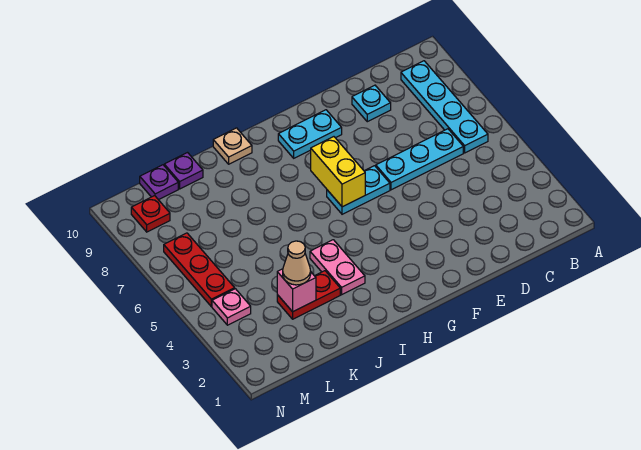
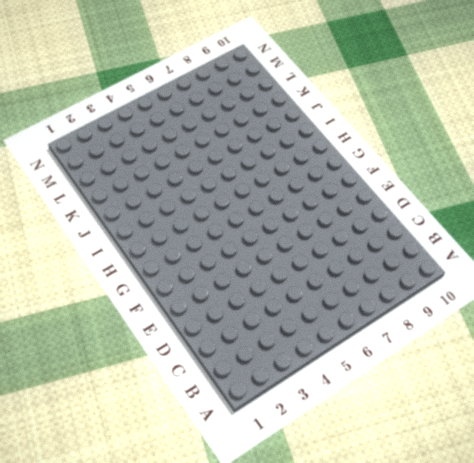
none -> cyan plate B6:B9 level 1
none -> cyan plate C6:E6 level 1
none -> cyan plate D9 level 1

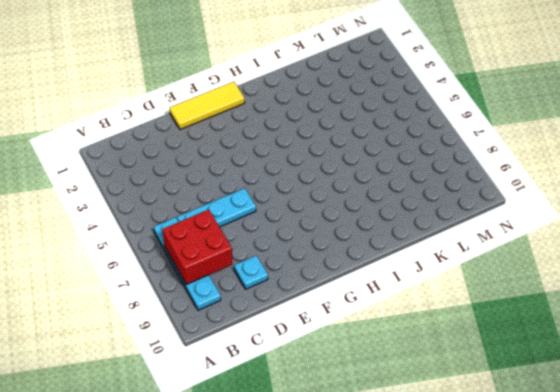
red brick B7:C8 level 2 -> none
yellow tile E1:G1 level 1 -> none
none -> cyan plate F6:G6 level 1
none -> cyan plate F9:G9 level 1
none -> pink plate I3:I4 level 1

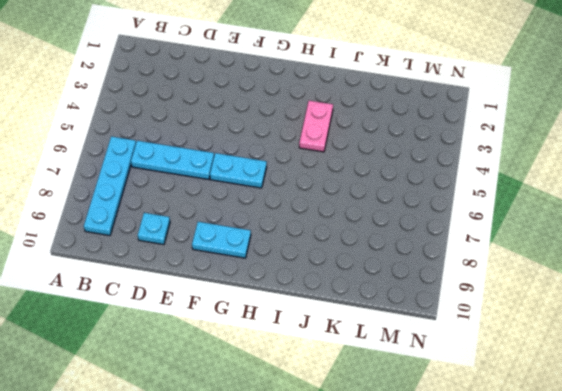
none -> tan plate I10 level 1
none -> red plate J3:K3 level 1
none -> purple plate K10 level 1

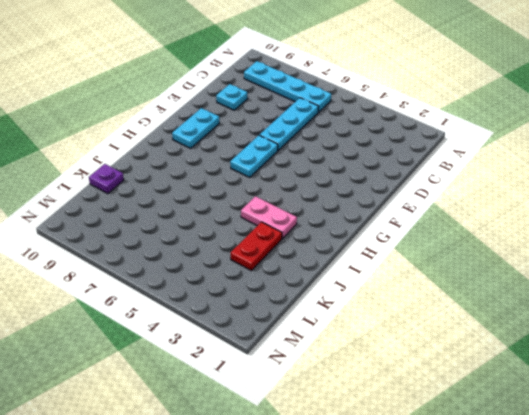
none -> tan plate I10 level 1
none -> purple plate L10 level 1
none -> pink plate M4 level 1

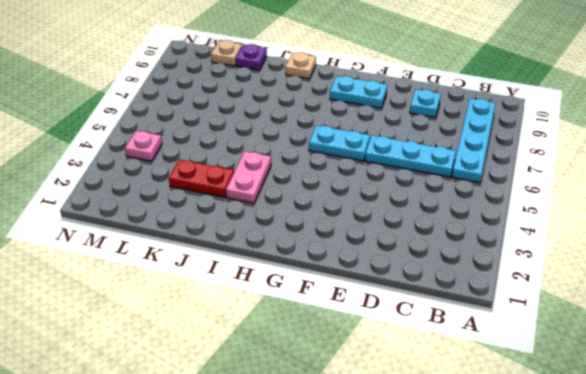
tan plate L10 level 1 -> purple plate L10 level 1
none -> red plate M5:M7 level 1
none -> red plate M9 level 1
none -> yellow brick G6:G7 level 2

